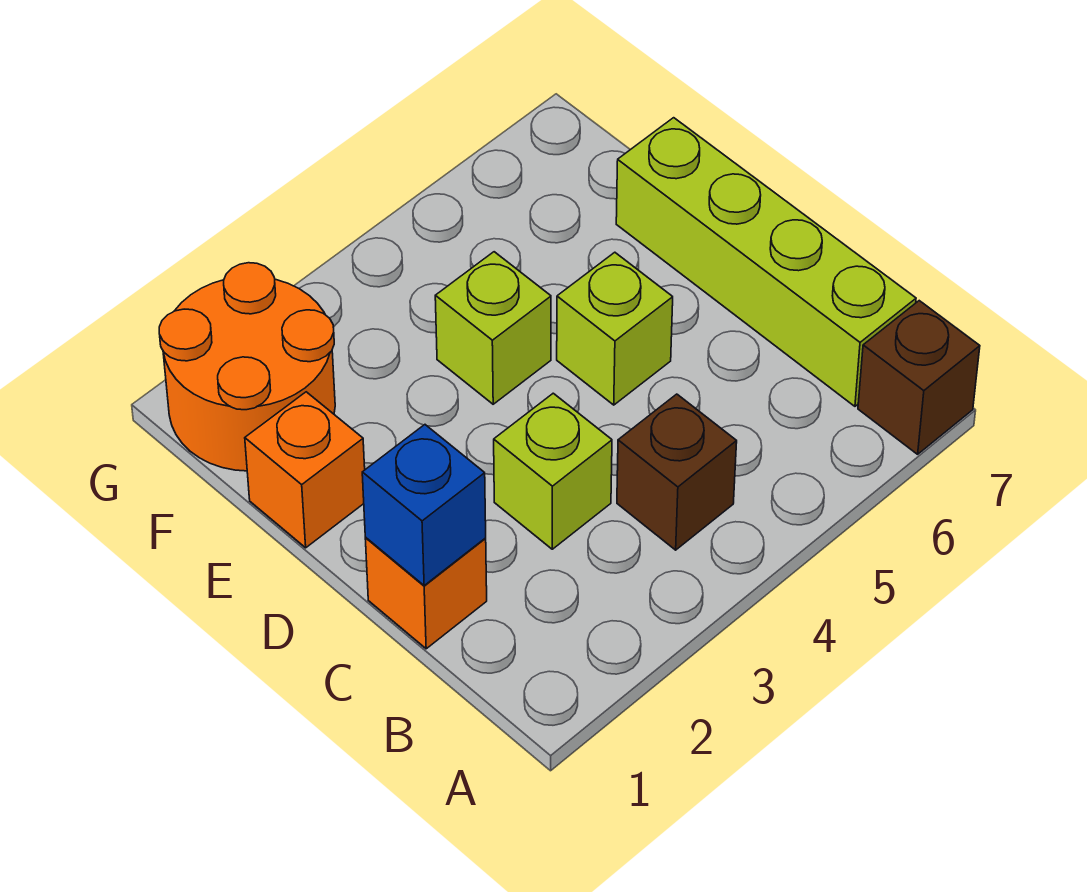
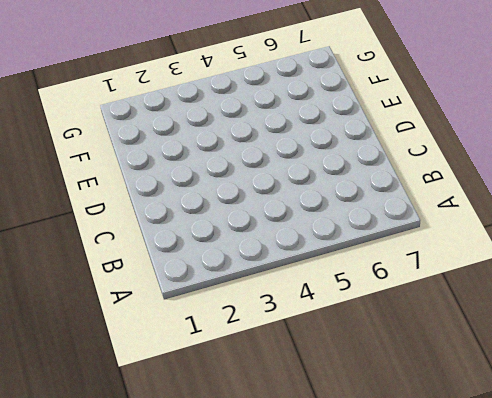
none -> brown brick A7 level 1
none -> brown brick B4 level 1

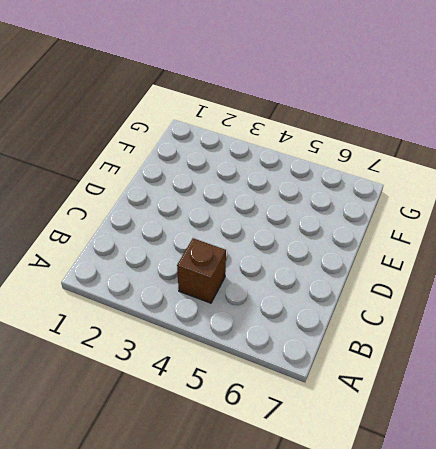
none -> brown brick A7 level 1
none -> lime brick B7:E7 level 1

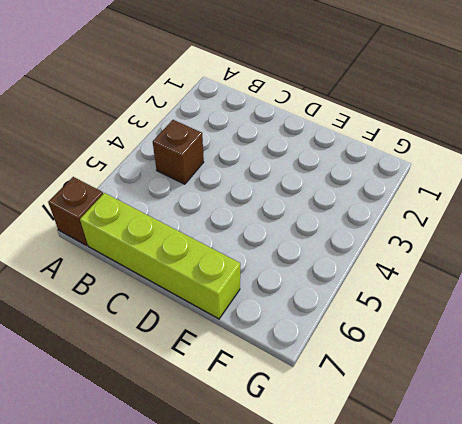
none -> orange brick C1 level 1
none -> lime brick C3 level 1

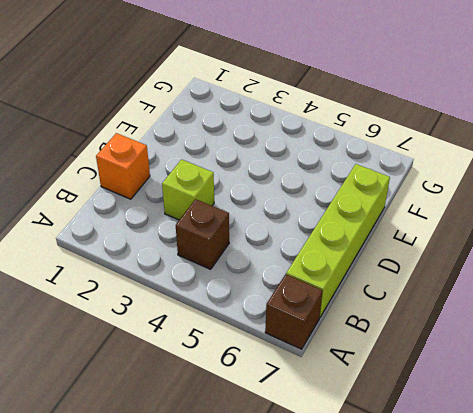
none -> lime brick D5 level 1
none -> orange brick E1 level 1

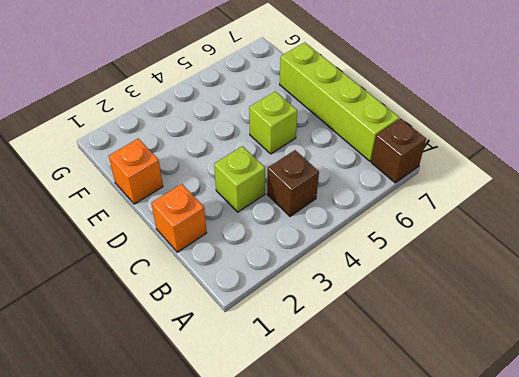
none -> lime brick E4 level 1
none -> orange round brick F1:G2 level 1

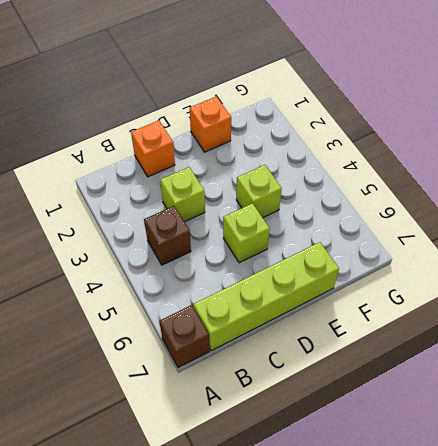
none -> orange round brick F1:G2 level 1
none -> blue brick C1 level 2

